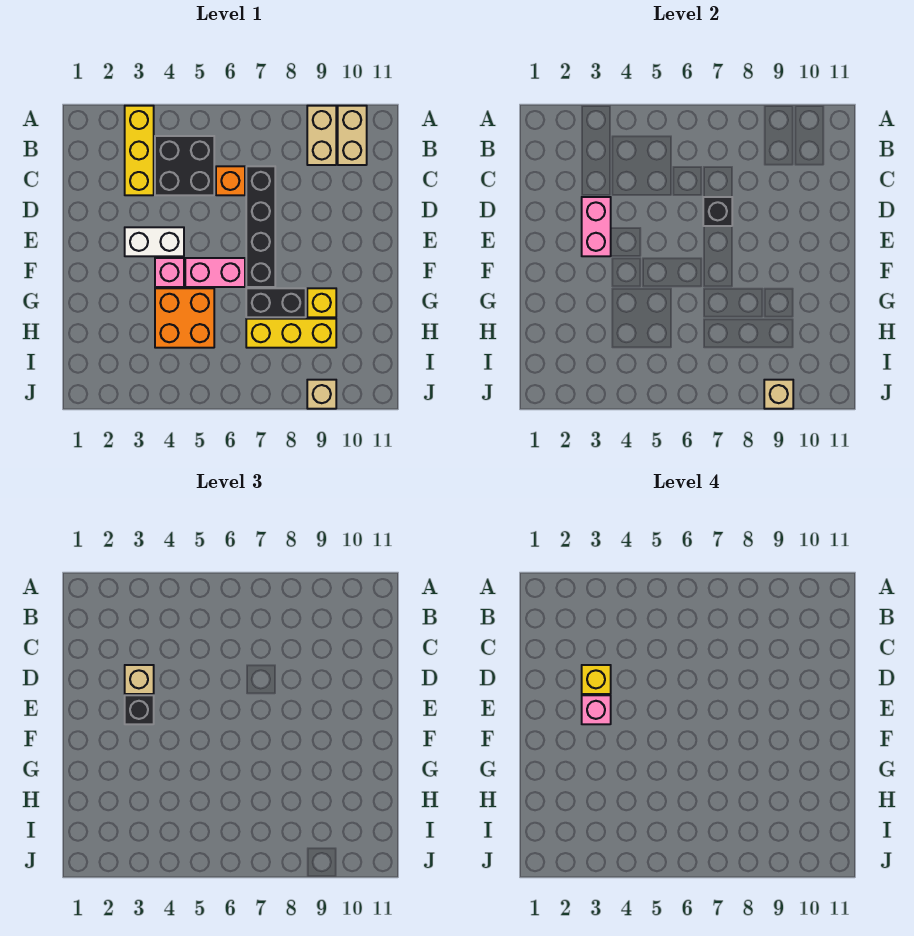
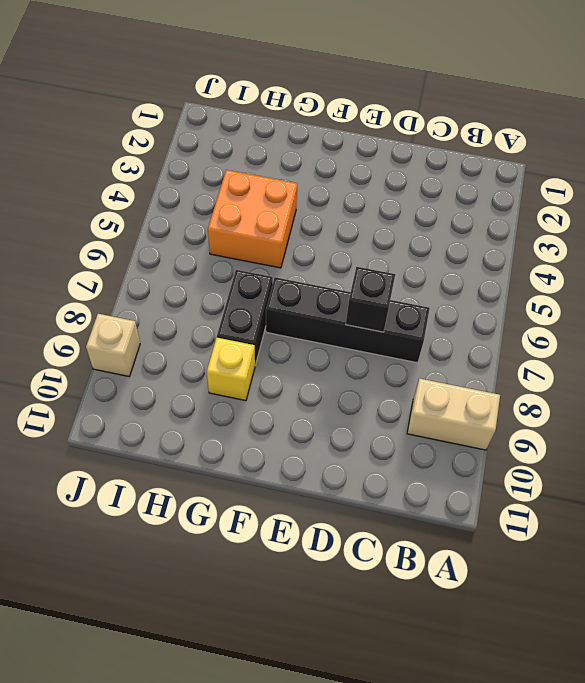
none -> yellow brick A3:C3 level 1
none -> tan brick A10:B10 level 1
none -> black brick B4:C5 level 1

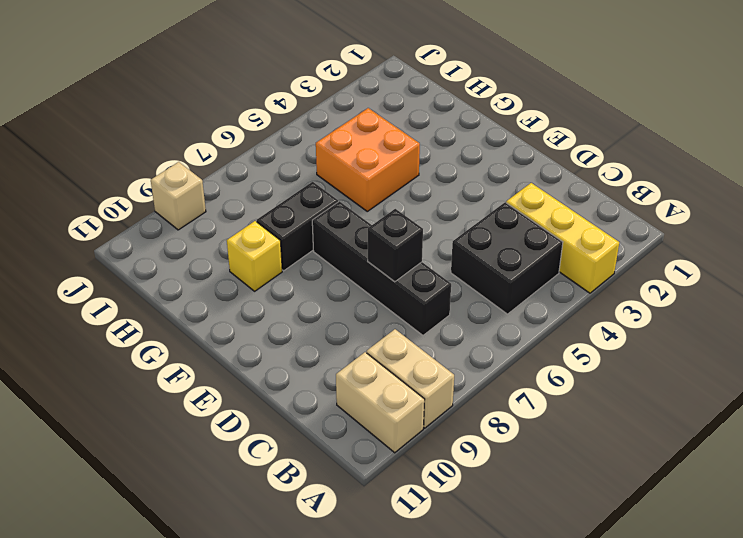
none -> orange brick C6 level 1
none -> white brick E3:E4 level 1
none -> pink brick F4 level 1

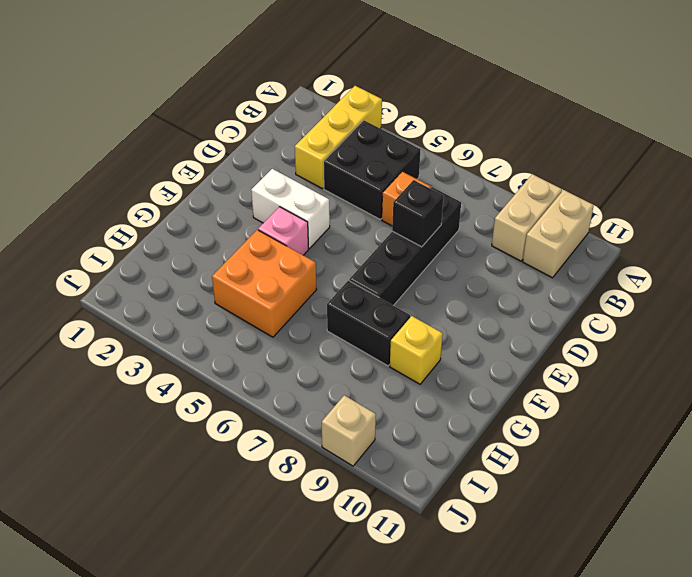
none -> pink brick F5:F6 level 1
none -> yellow brick H7:H9 level 1
none -> pink brick D3:E3 level 2

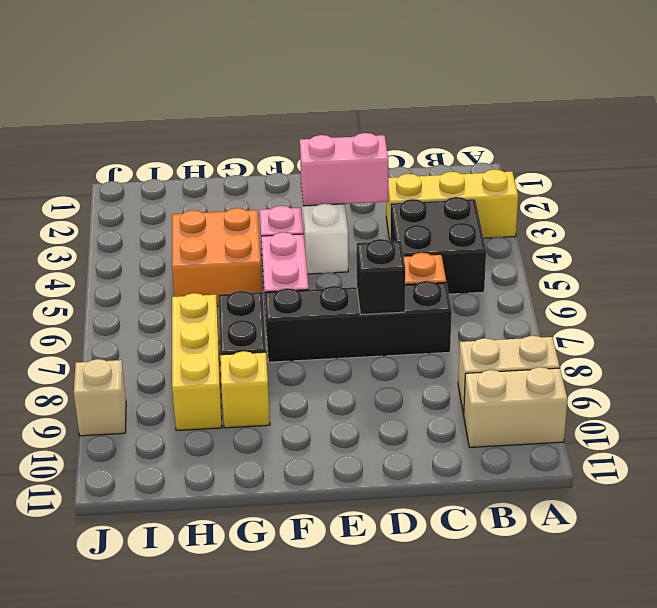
none -> tan brick J9 level 2
none -> tan brick D3 level 3
none -> black brick E3 level 3

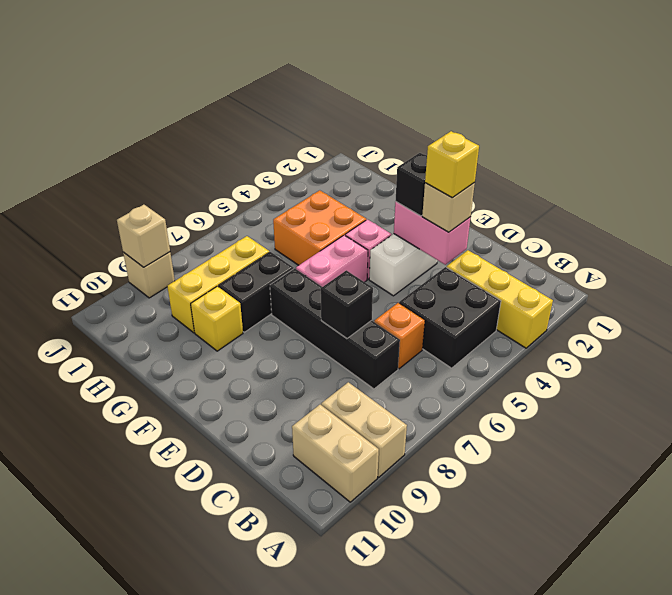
none -> pink brick E3 level 4

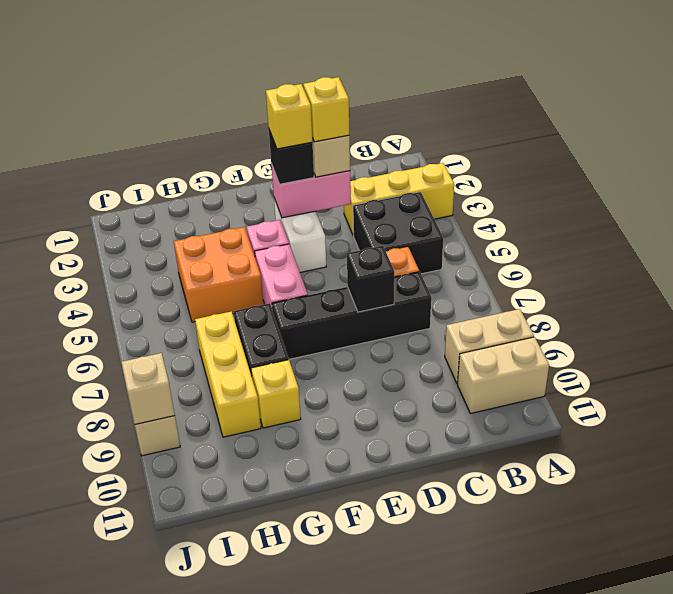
yellow brick E3 level 4 -> pink brick E3 level 4

